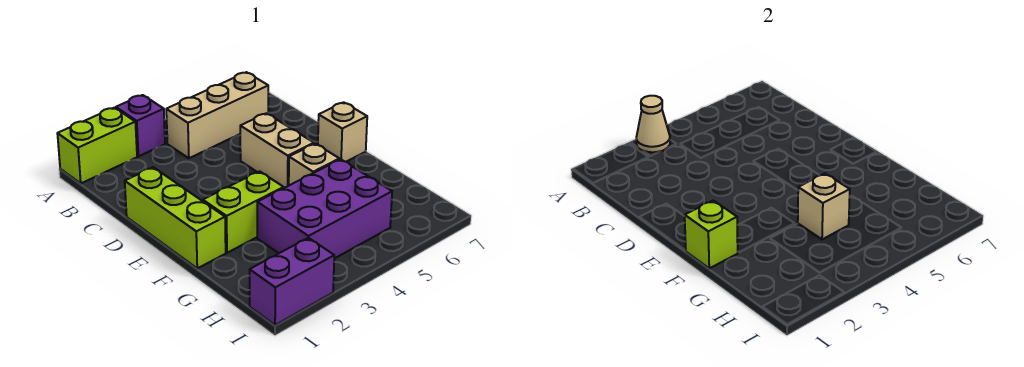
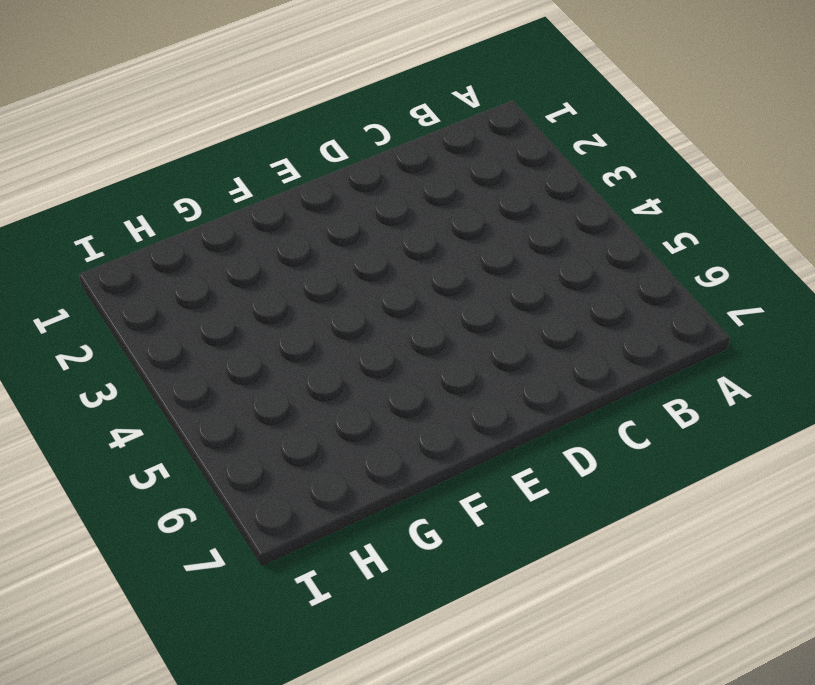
none -> lime brick A1:A2 level 1
none -> purple brick A3 level 1
none -> tan brick B4:B6 level 1

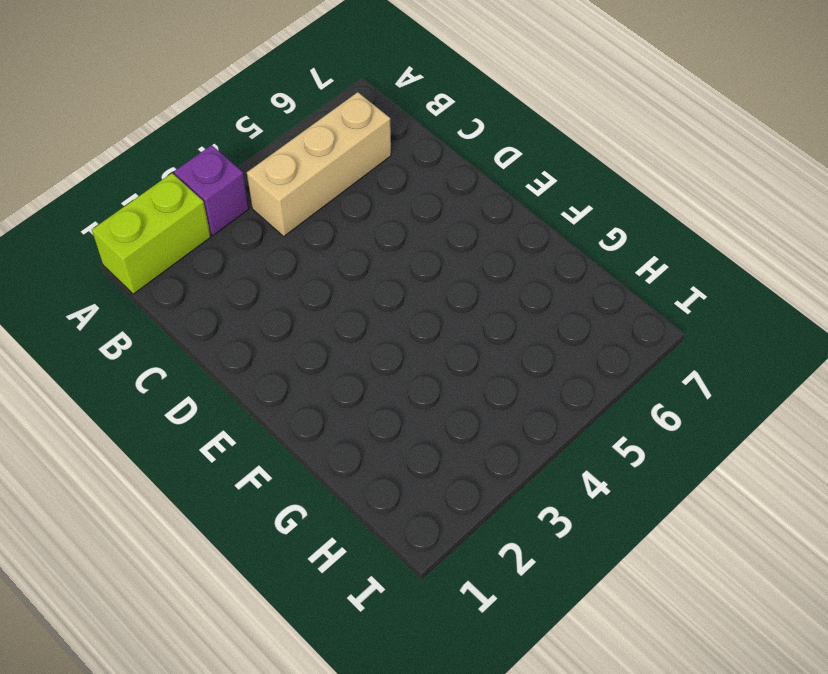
none -> lime brick D1:F1 level 1
none -> tan brick D5:E5 level 1
none -> tan brick E7 level 1

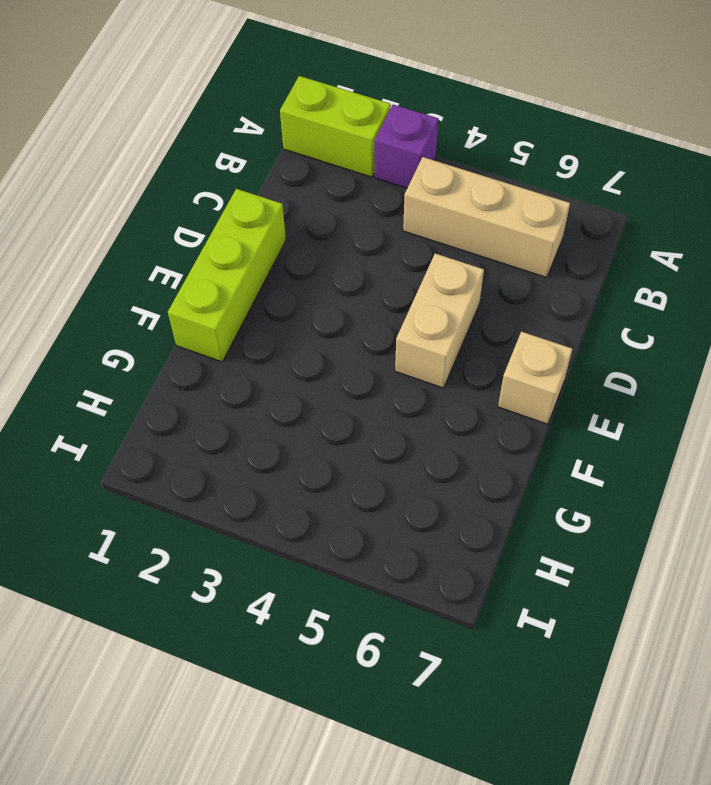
none -> lime brick F2:F3 level 1
none -> tan brick F5 level 1
none -> purple brick G3:H5 level 1

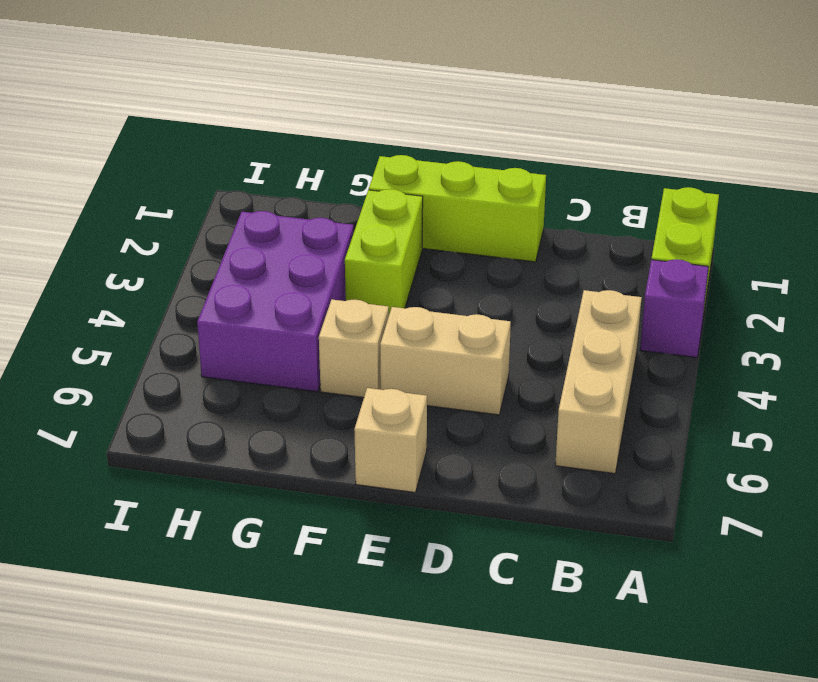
none -> purple brick I1:I2 level 1
none -> tan cone A3 level 2
none -> lime brick F1 level 2

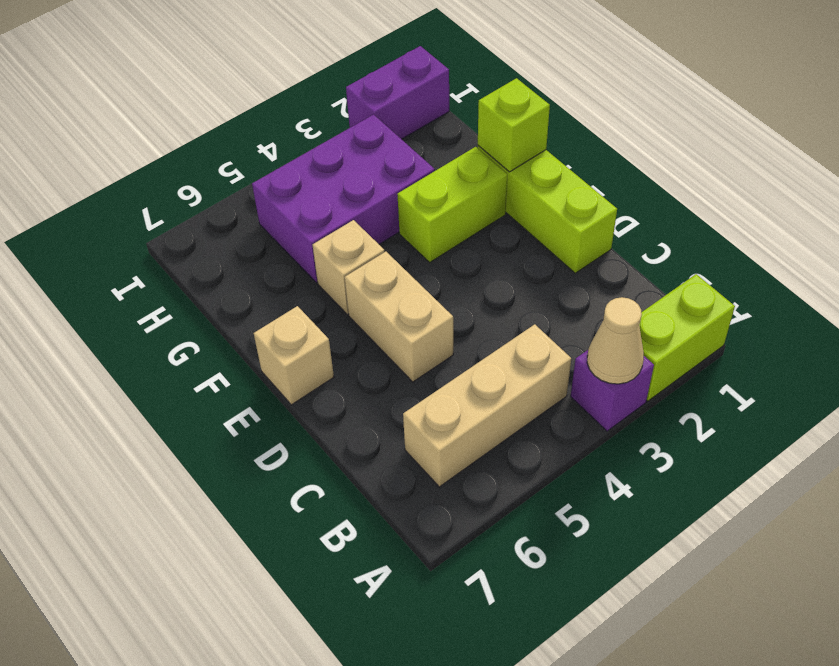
none -> tan brick G4 level 2

